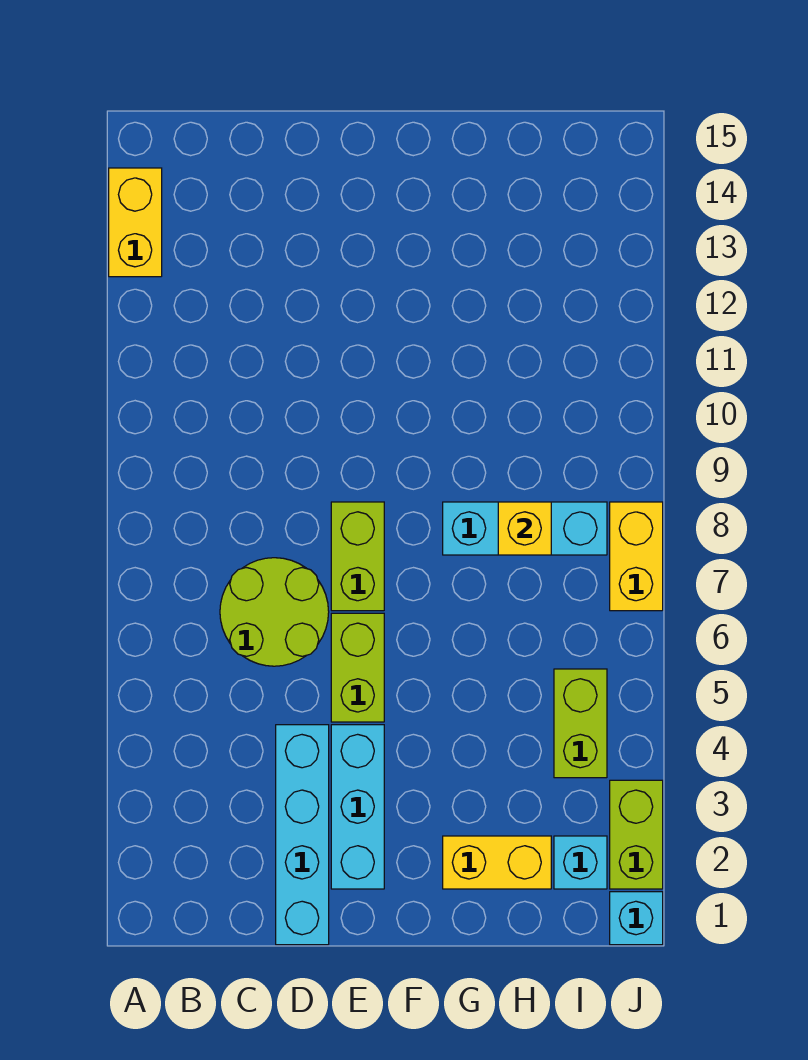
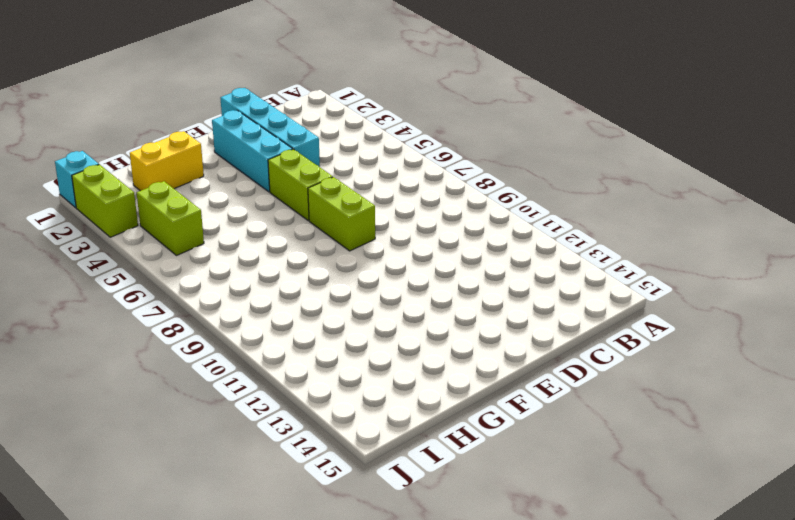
none -> yellow brick A13:A14 level 1
none -> lime round brick C6:D7 level 1
none -> cyan brick G8:I8 level 1

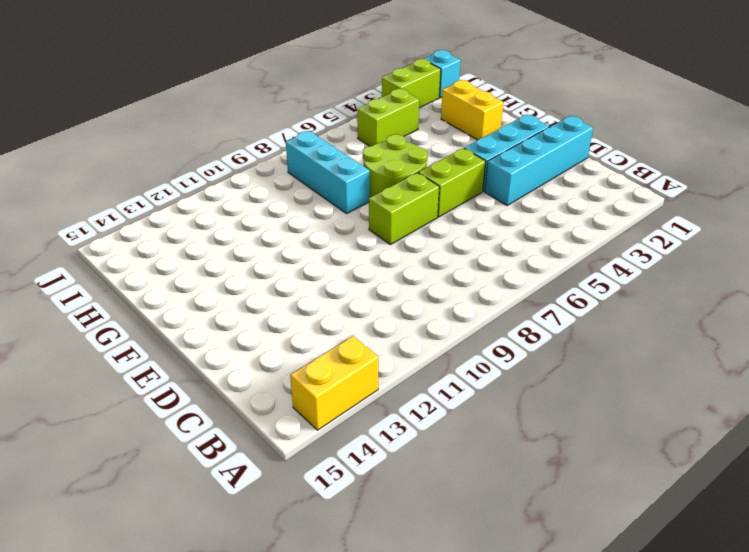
lime round brick F6:G7 level 1 -> lime round brick C6:D7 level 1
none -> cyan brick I2 level 1
none -> yellow brick J7:J8 level 1
none -> yellow brick H8 level 2

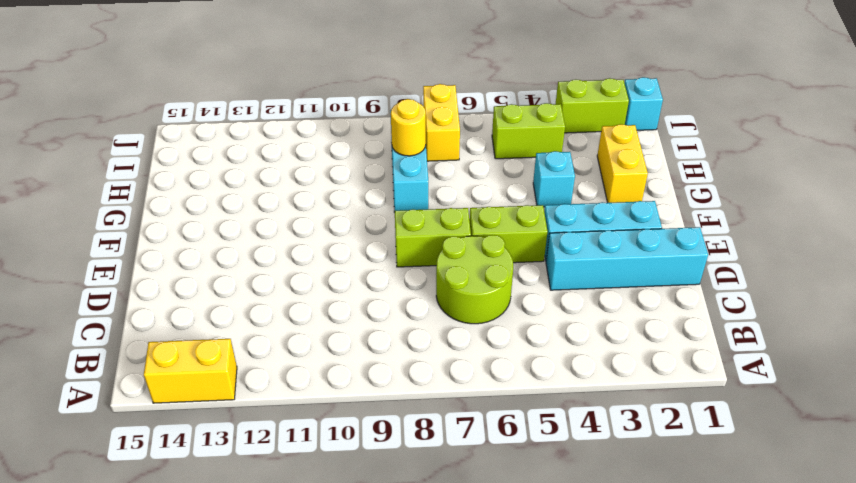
cyan brick G4 level 1 -> cyan brick I2 level 1
yellow round brick H8 level 2 -> yellow brick H8 level 2
yellow brick I7:J7 level 1 -> yellow brick J7:J8 level 1

